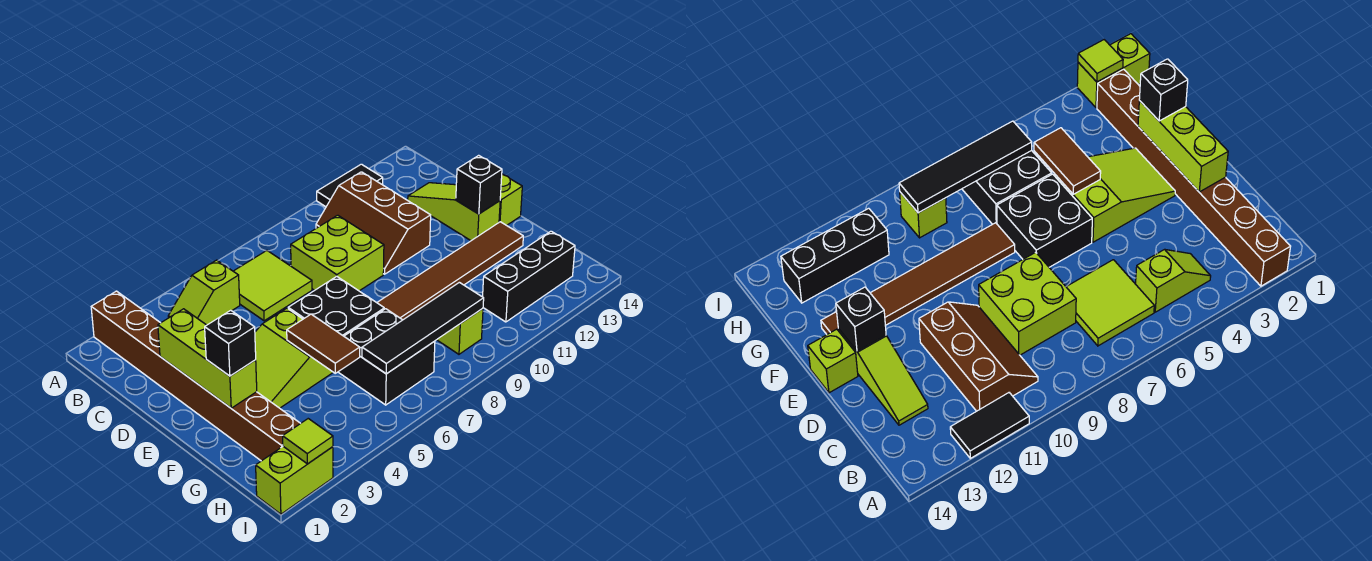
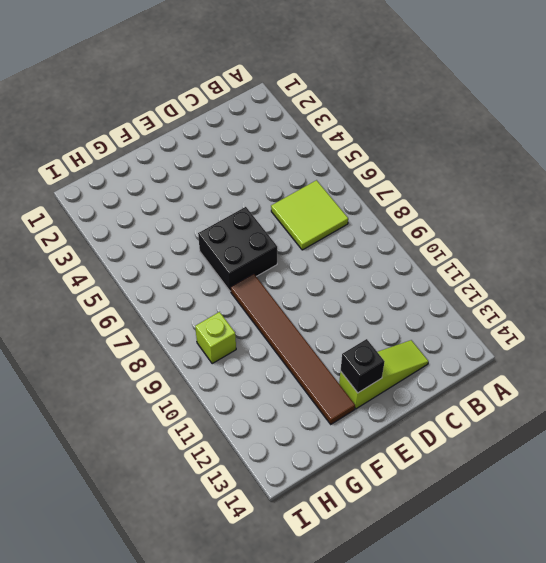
none -> brown brick A2:H2 level 1
none -> black tile A11:A12 level 1
none -> lime slope B4:B5 level 1 top 5

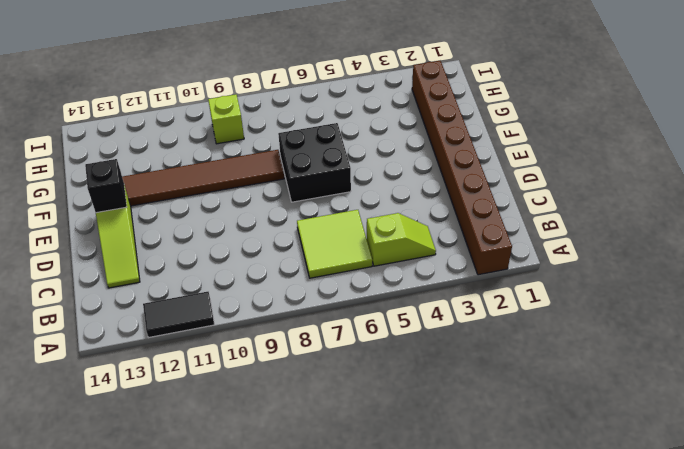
none -> brown slope B10:D11 level 1 top 11
none -> lime brick C8:D9 level 1
none -> lime slope E3:F5 level 1 top 5

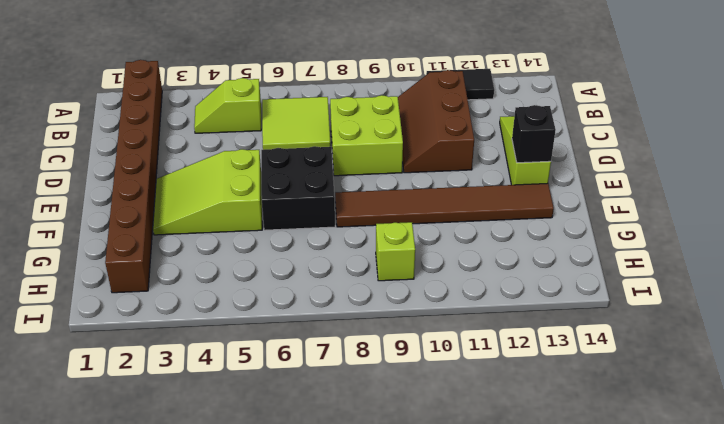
none -> lime brick E14 level 1
none -> black brick G6:H7 level 1
none -> black brick H11:H13 level 1

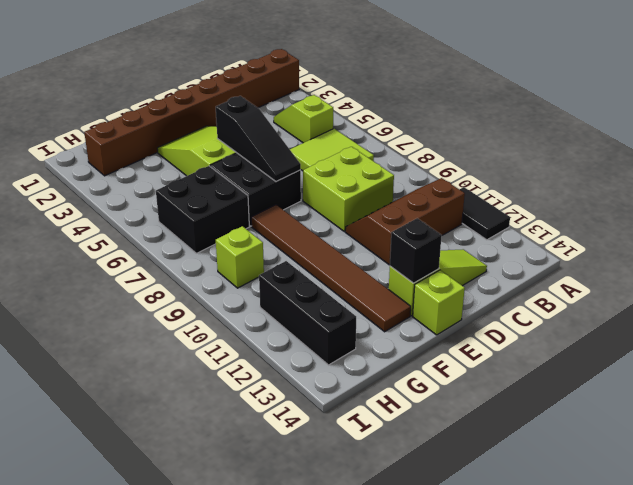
black slope E5:E7 level 2 top 5 -> none
none -> lime brick I1:I2 level 1
none -> lime brick D2:F2 level 2
none -> brown tile F5:G5 level 2

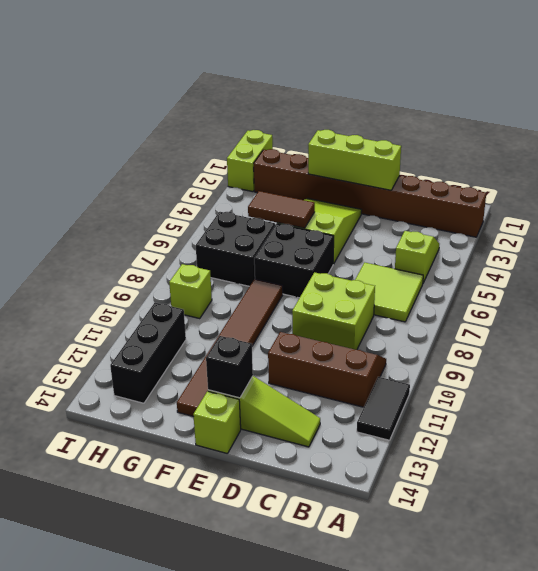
none -> black tile H6:H9 level 2
none -> lime tile I2 level 2
none -> black brick F2 level 3

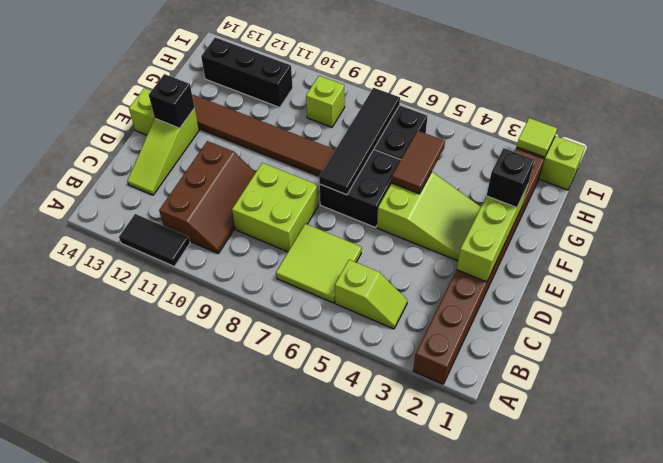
black tile E7:H7 level 2 -> black tile H6:H9 level 2

